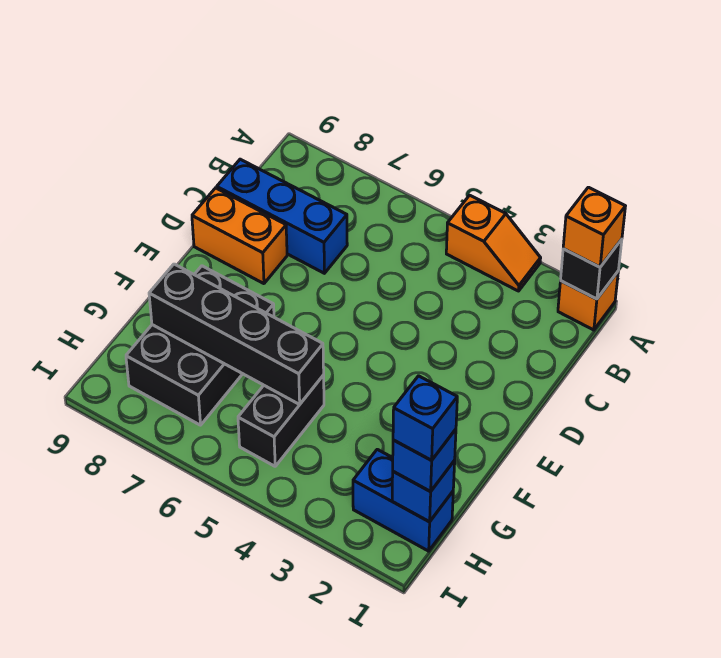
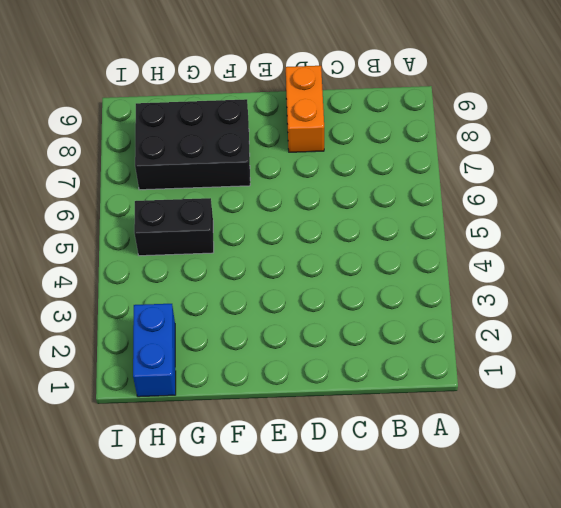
none -> orange brick A1 level 1
none -> orange slope A3:A4 level 1 top 4
none -> blue brick C7:C9 level 1

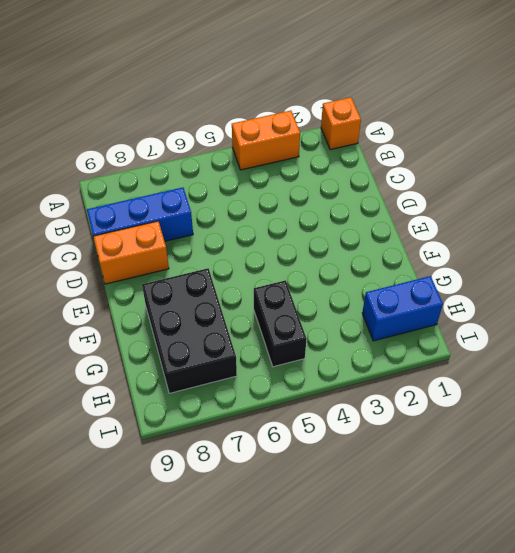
orange brick A3:A4 level 1 -> orange slope A3:A4 level 1 top 4
none -> black brick A1 level 2
none -> black brick G5:G8 level 2
none -> blue brick H1 level 2

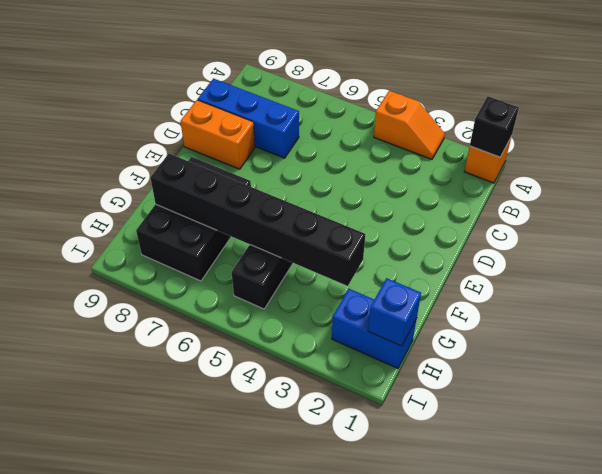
black brick G3:G8 level 2 -> black brick G5:G8 level 2
none -> orange brick A1 level 3
none -> blue brick H1 level 3
none -> blue brick H1 level 4

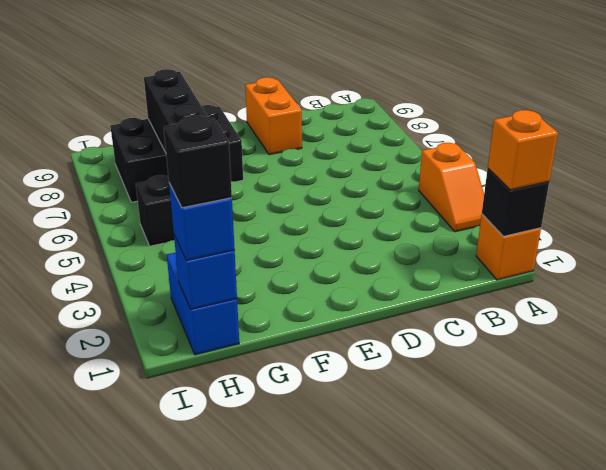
black brick H1 level 4 -> blue brick H1 level 4
none -> blue brick C7:C9 level 1

